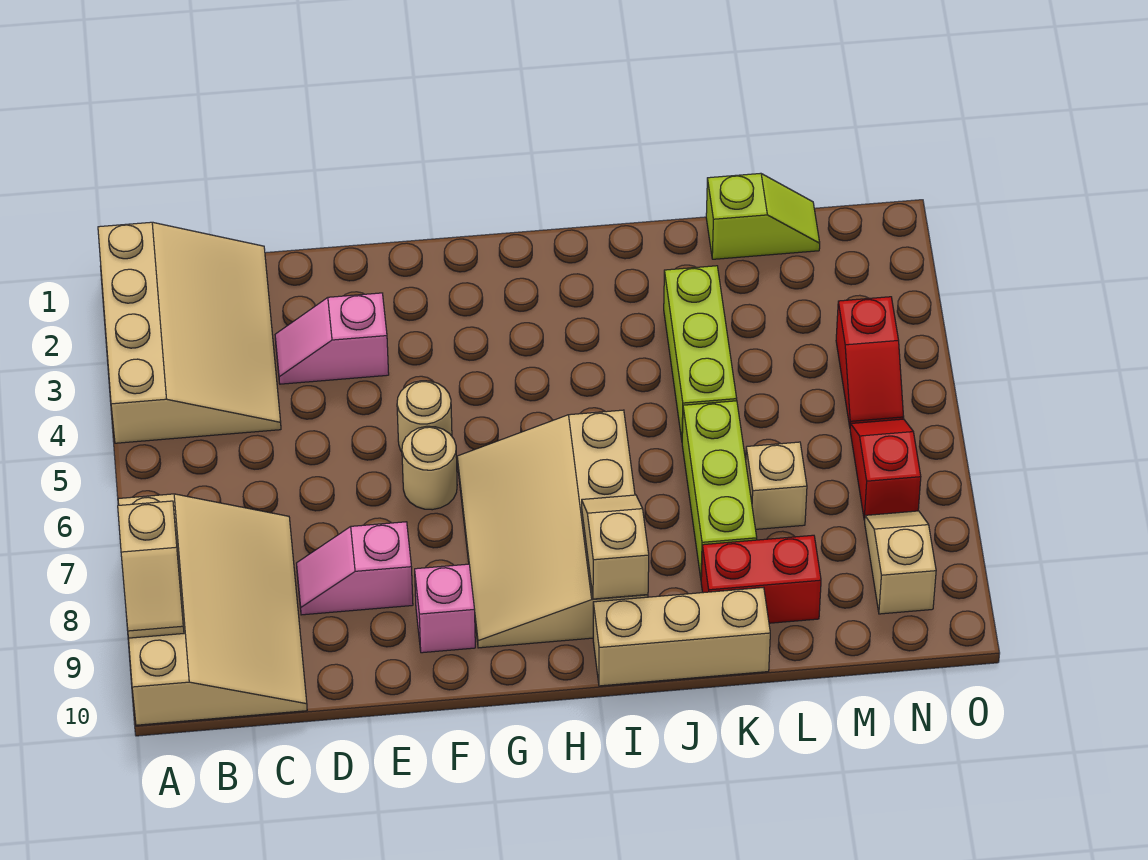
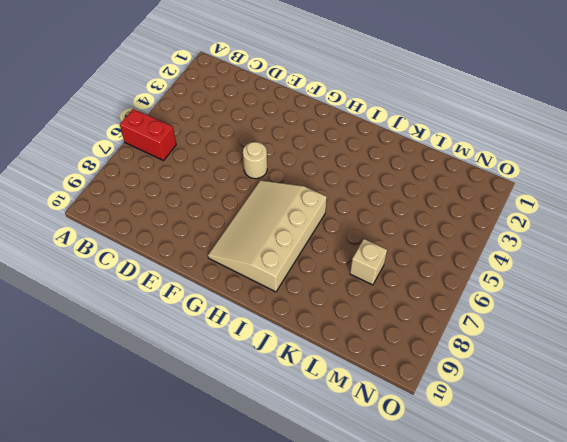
red brick A6:B6 level 1 -> red brick K9:L9 level 1
none -> tan slope A1:C4 level 1 top A
none -> tan slope A7:C10 level 1 top A
none -> pink slope D3:E3 level 1 top E

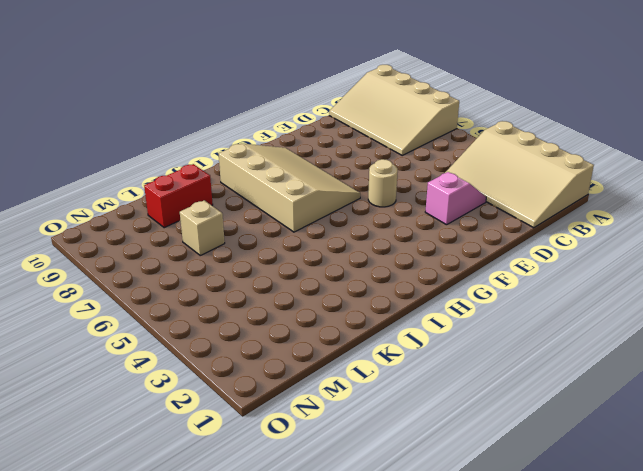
none -> pink slope D8:E8 level 1 top E
none -> tan round brick F6 level 1
none -> pink brick F9 level 1

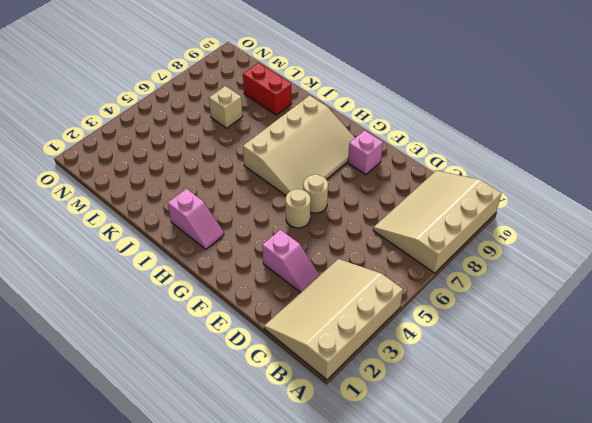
pink slope H2:I2 level 1 top I -> pink slope D8:E8 level 1 top E
none -> tan brick I10:K10 level 1
none -> lime brick K3:K5 level 1
none -> lime brick K6:K8 level 1

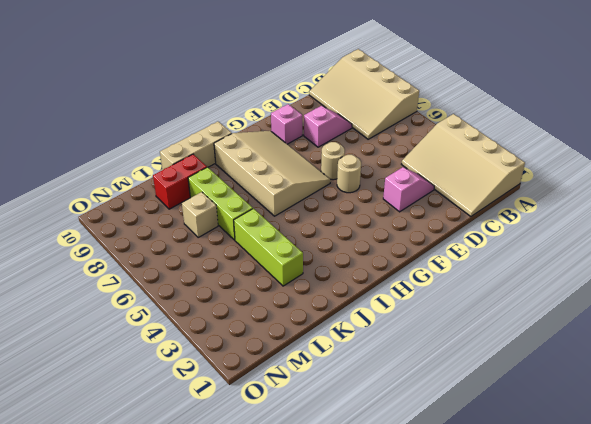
none -> lime slope L1:M1 level 1 top L
none -> red slope N4:N5 level 1 top 4
none -> red slope N6:N7 level 1 top 7

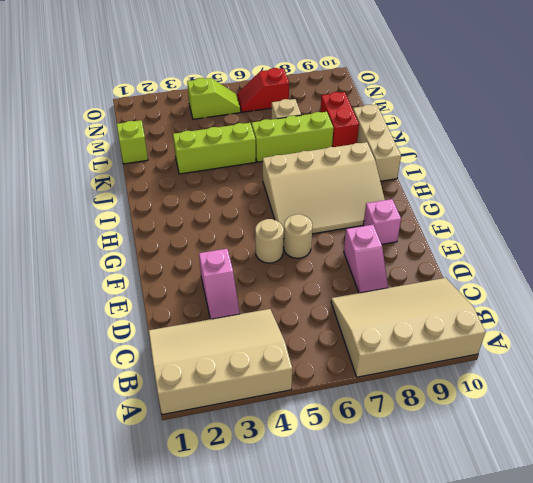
lime slope N4:N5 level 1 top 4 -> red slope N4:N5 level 1 top 4
none -> tan slope N8:N9 level 1 top 9
none -> tan slope A8:A9 level 2 top 8
none -> tan slope I8:I9 level 2 top 9

